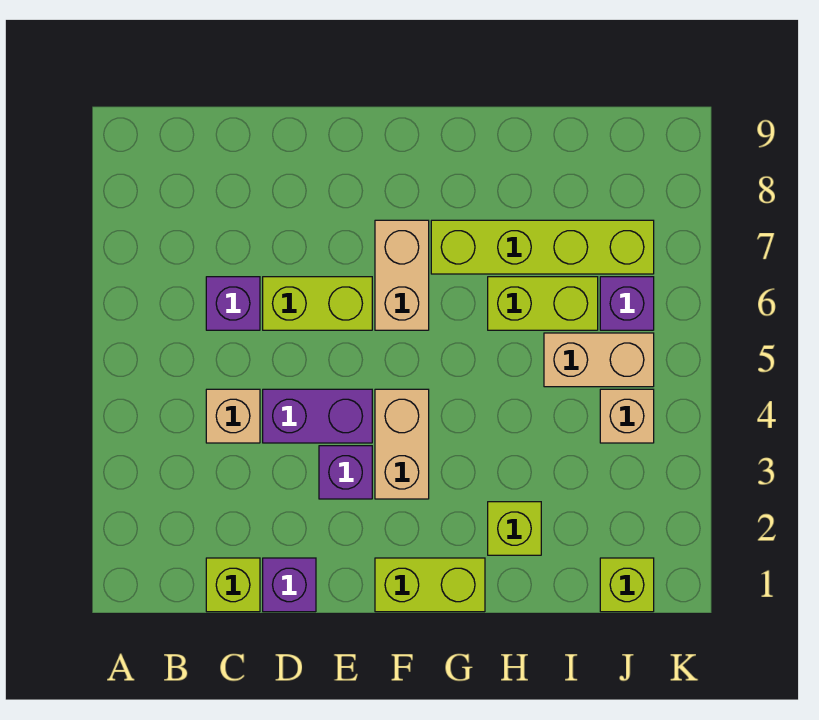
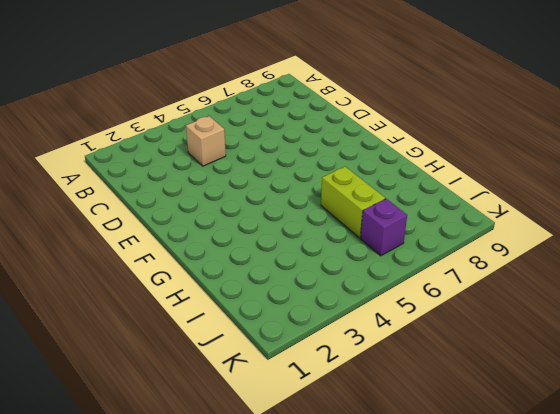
none -> lime brick C1 level 1
none -> purple brick C6 level 1
none -> purple brick D1 level 1

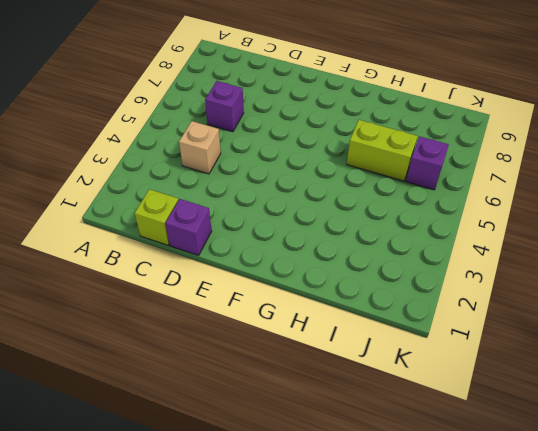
none -> purple brick D4:E4 level 1
none -> lime brick D6:E6 level 1
none -> purple brick E3 level 1

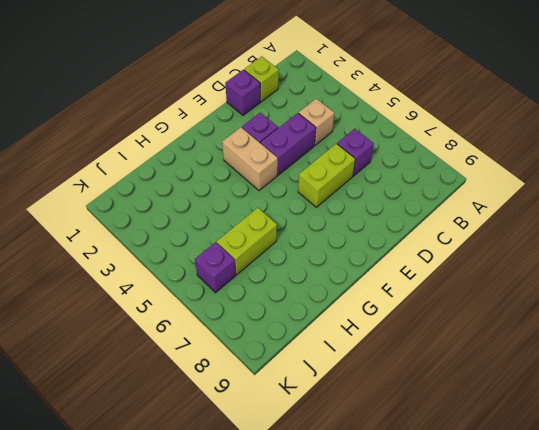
none -> lime brick F1:G1 level 1
none -> tan brick F6:F7 level 1
none -> lime brick G7:J7 level 1

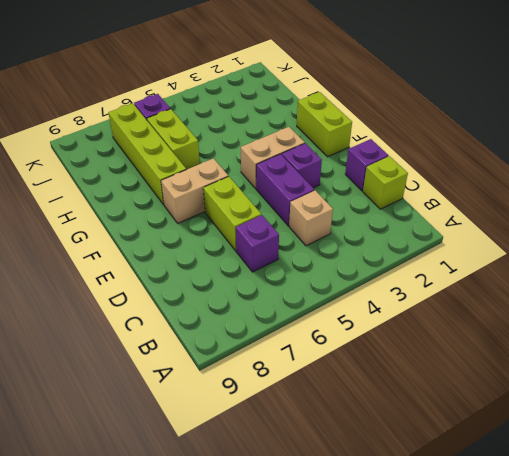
none -> lime brick H2 level 1
none -> tan brick I5:J5 level 1
none -> lime brick J1 level 1

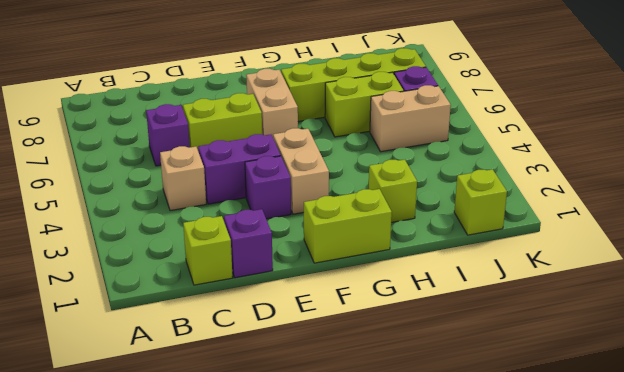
none -> tan brick J4 level 1

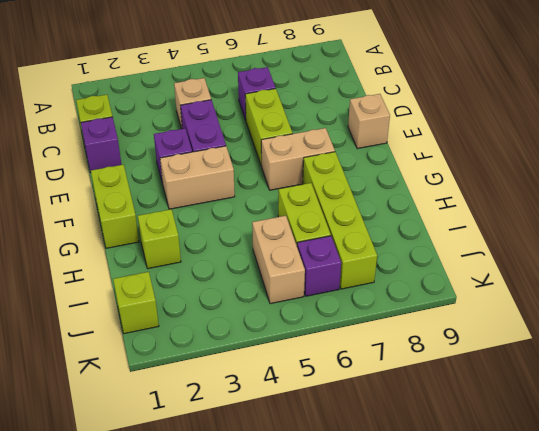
tan brick E9 level 1 -> tan brick J4 level 1

